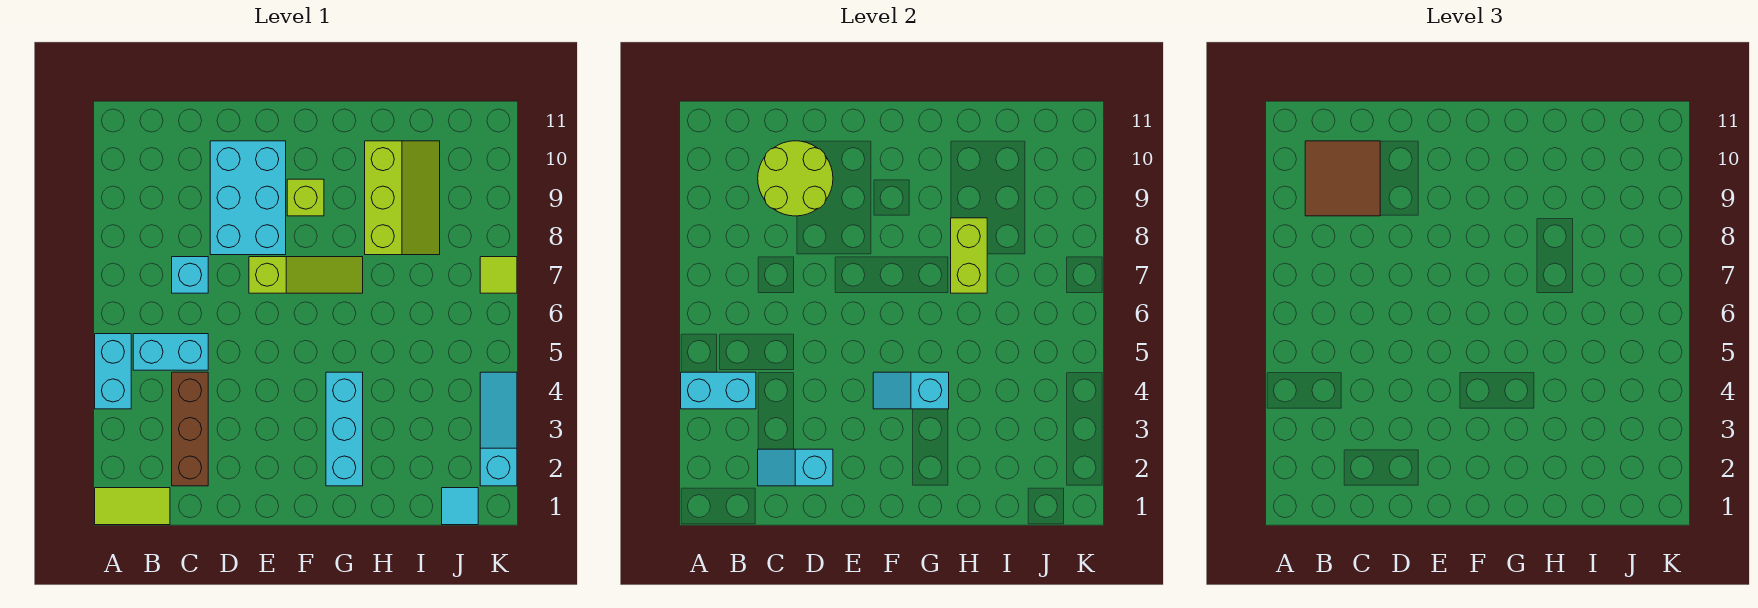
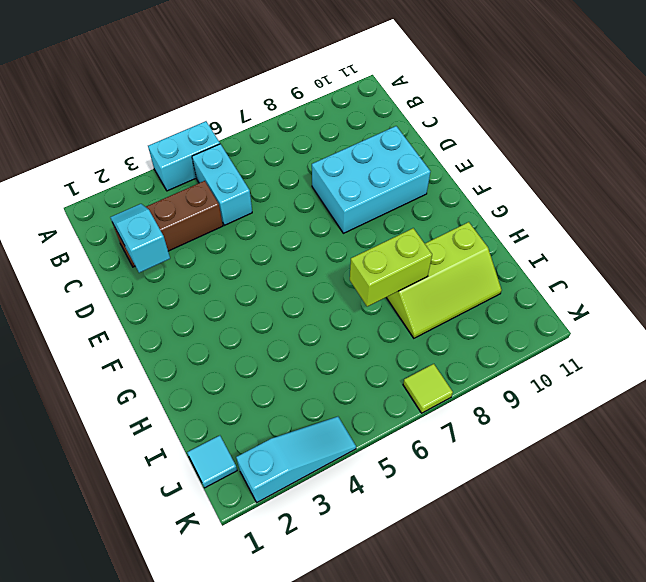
none -> lime tile A1:B1 level 1
none -> cyan brick C7 level 1
none -> lime slope E7:G7 level 1 top E

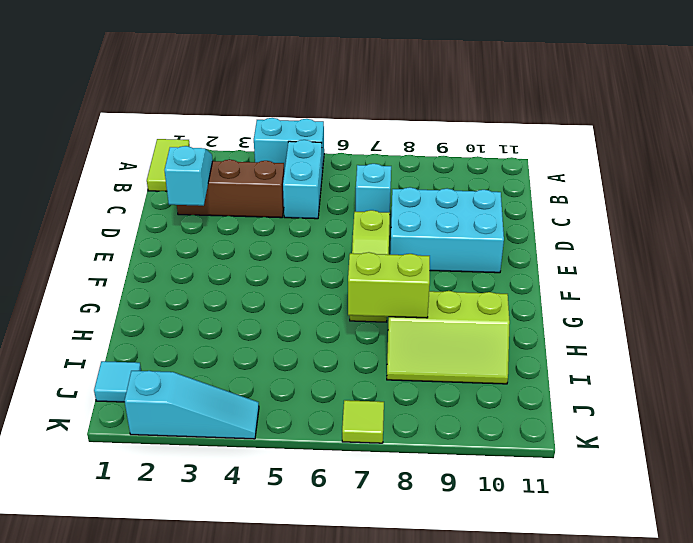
none -> lime brick F9 level 1
none -> cyan brick G2:G4 level 1
none -> cyan brick A4:B4 level 2

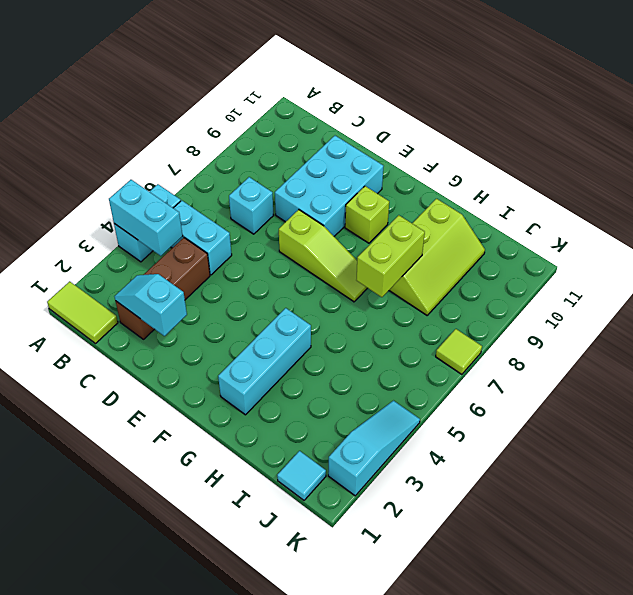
none -> lime round brick C9:D10 level 2
none -> cyan slope F4:G4 level 2 top G
none -> brown tile B9:C10 level 3

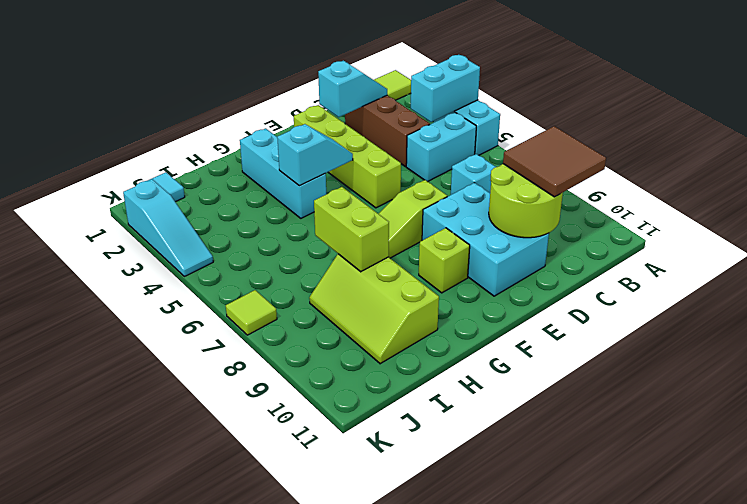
lime brick E2:E5 level 1 -> none

